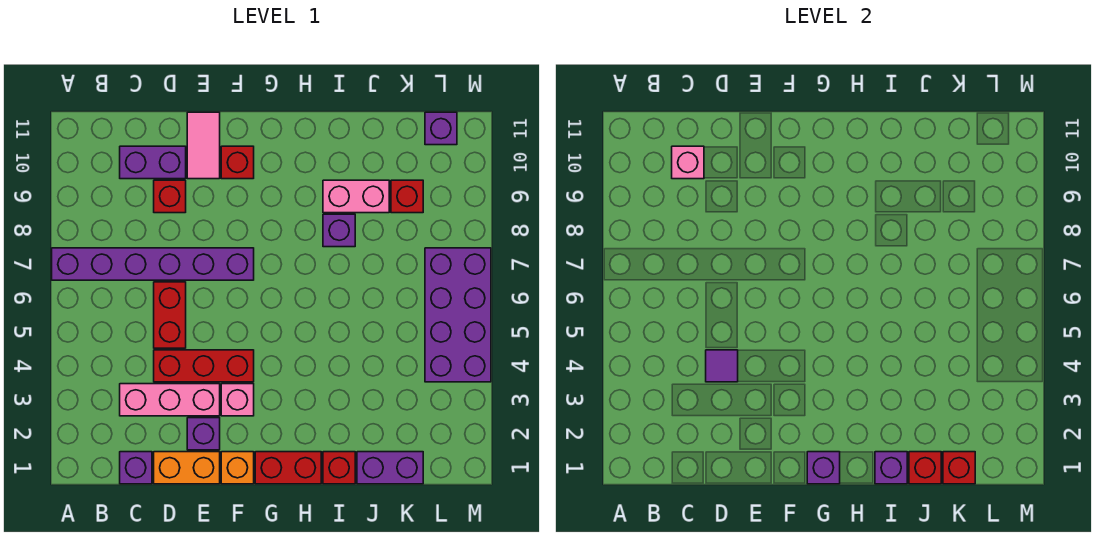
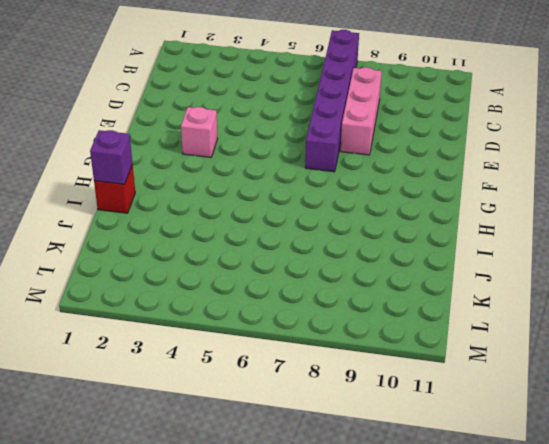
pink brick C8:E8 level 1 -> pink brick C3:E3 level 1
none -> purple brick C1 level 1
none -> purple brick C10:D10 level 1
none -> orange brick D1:E1 level 1

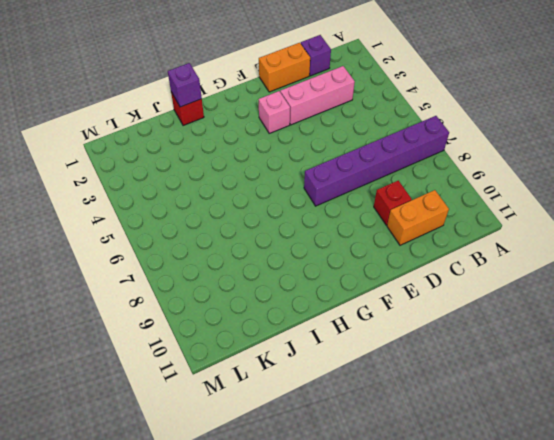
orange brick C10:D10 level 1 -> purple brick C10:D10 level 1
none -> red brick D4:F4 level 1
none -> red brick D5:D6 level 1
none -> purple brick E2 level 1

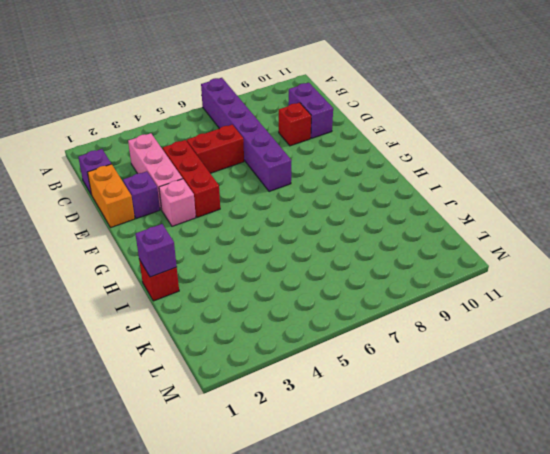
none -> pink tile E10:E11 level 1
none -> orange brick F1 level 1
none -> red brick F10 level 1

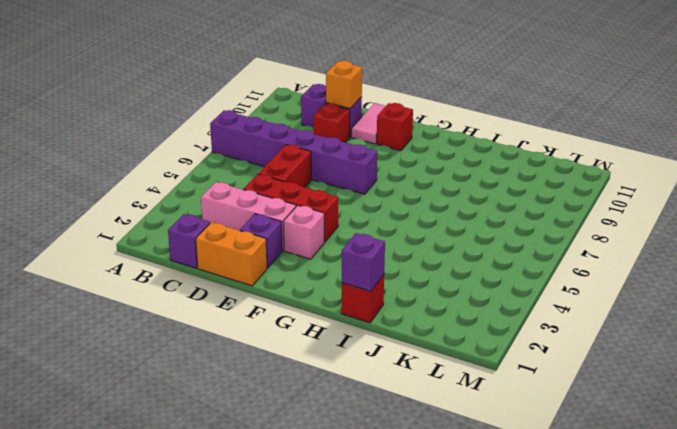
orange brick D10 level 2 -> orange brick F1 level 1
none -> red brick G1:H1 level 1
none -> purple brick I8 level 1
none -> pink brick I9:J9 level 1

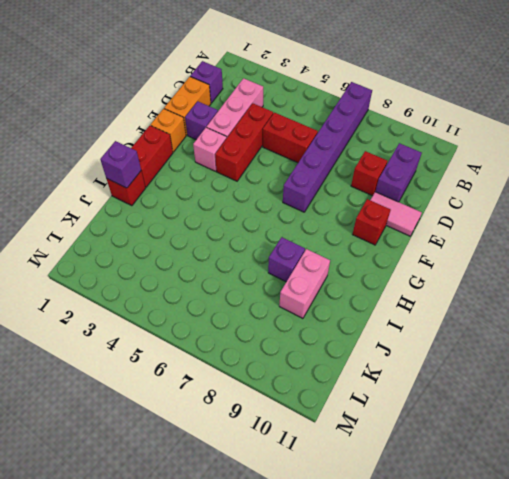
none -> purple brick J1:K1 level 1
none -> red brick K9 level 1
none -> purple brick L4:M7 level 1

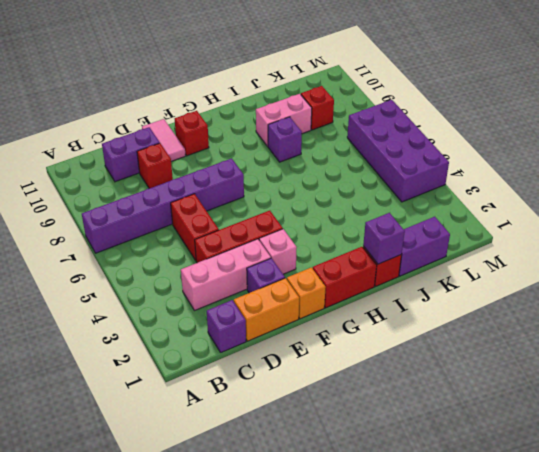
none -> purple brick L11 level 1
none -> pink brick C10 level 2
none -> purple tile D4 level 2

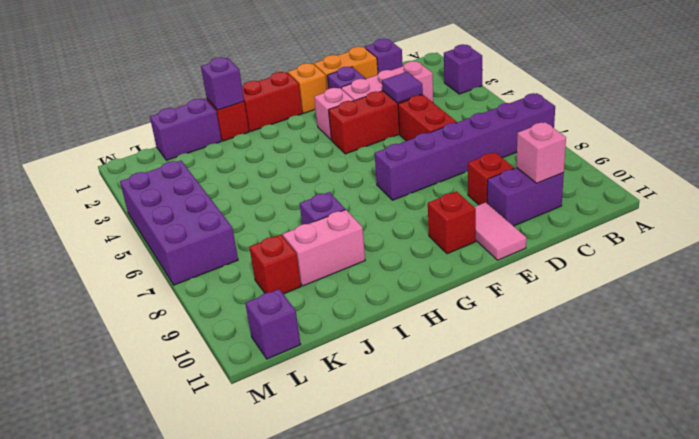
purple brick A3 level 1 -> purple brick G1 level 2
none -> red brick J1 level 2
none -> red brick K1 level 2

